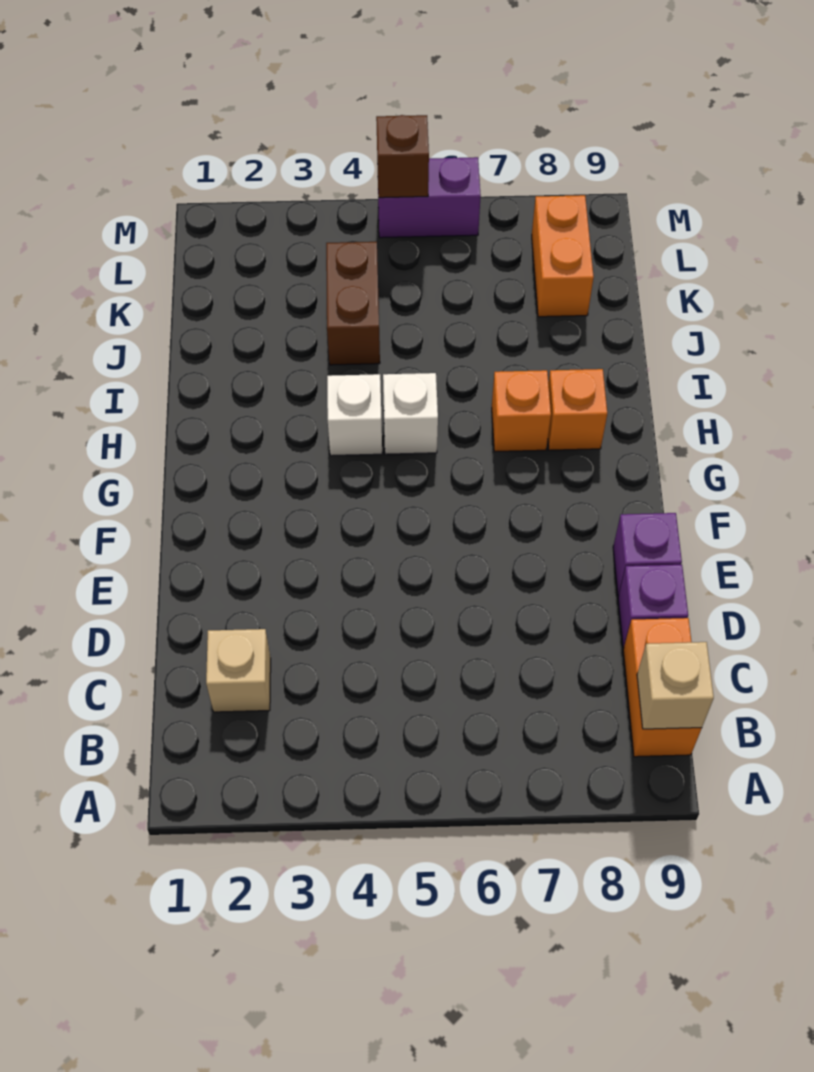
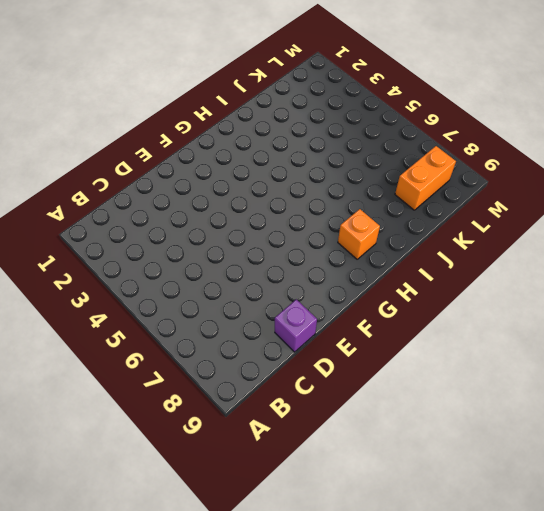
none -> orange brick B9:C9 level 1
none -> tan brick C2 level 1
none -> purple brick E9 level 1

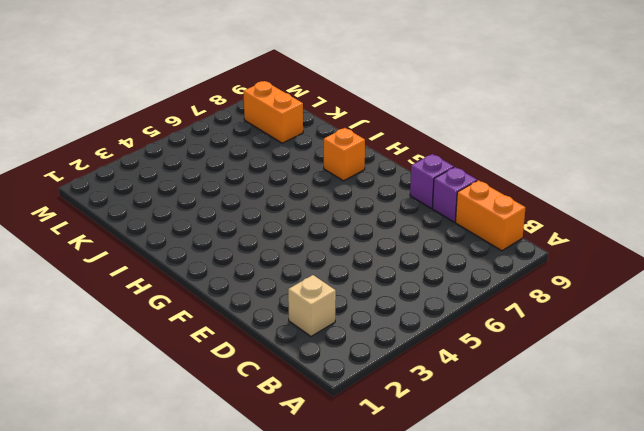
none -> white brick H4 level 1
none -> white brick H5 level 1
none -> orange brick H7 level 1

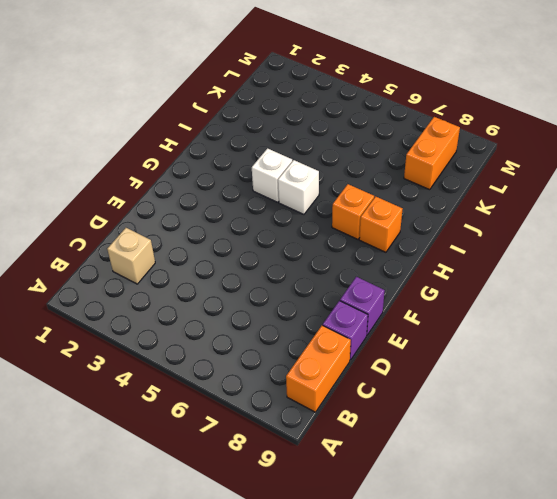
none -> brown brick J4:K4 level 1
none -> purple brick M5:M6 level 1
none -> tan brick B9 level 2

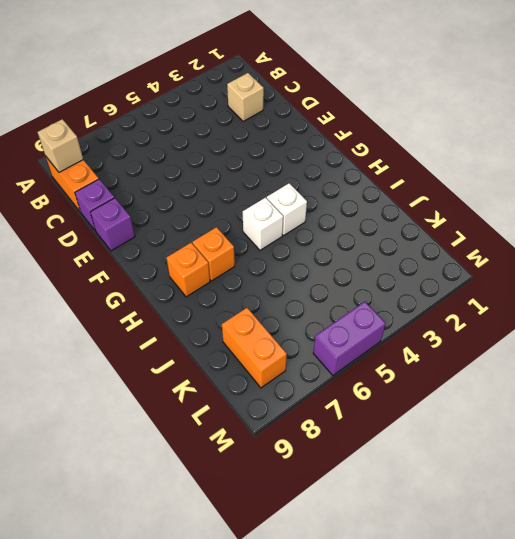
none -> brown brick J4:K4 level 1
none -> brown brick M5 level 2

